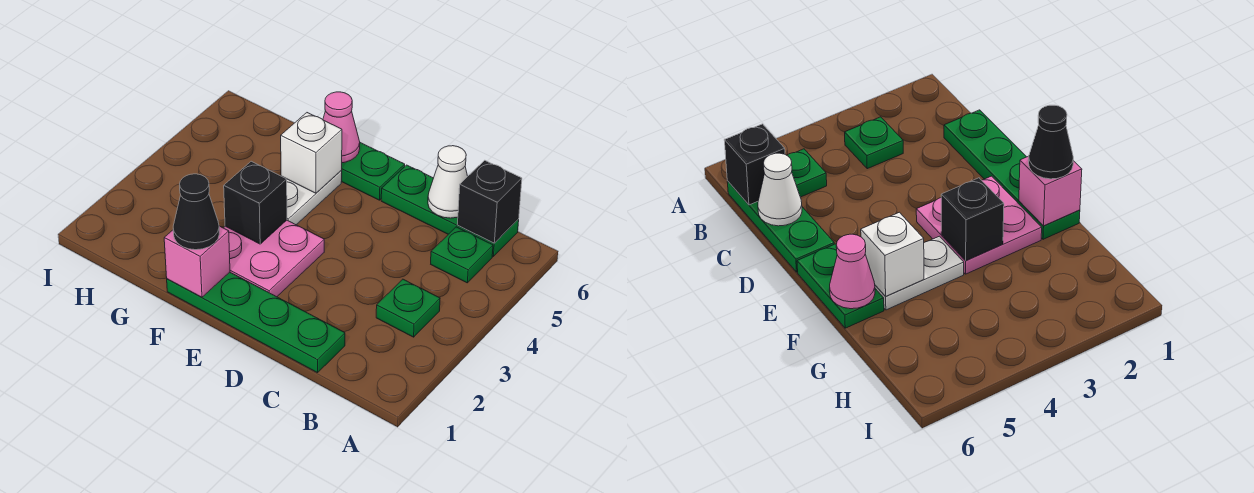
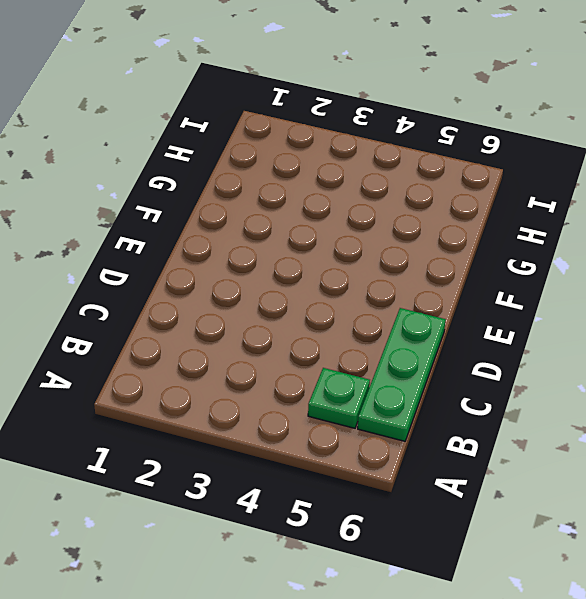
none -> green plate B3 level 1
none -> green plate C1:F1 level 1
none -> pink plate E2:F3 level 1

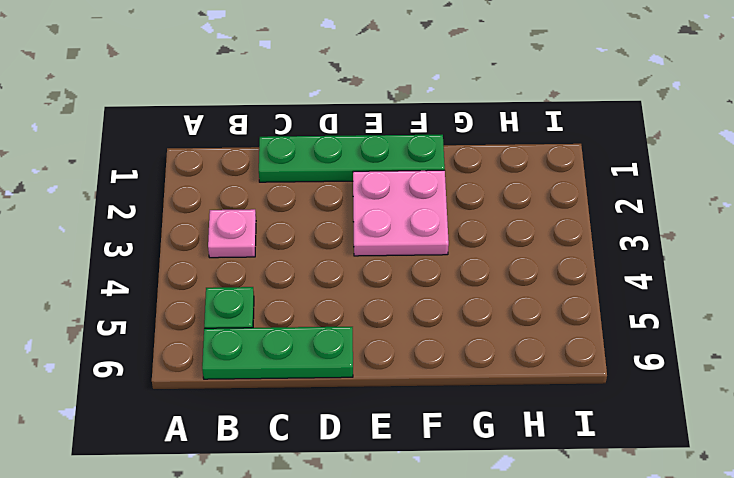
pink plate B3 level 1 -> green plate B3 level 1
none -> green plate E6:F6 level 1
none -> white plate F4:F5 level 1
none -> black brick B6 level 2

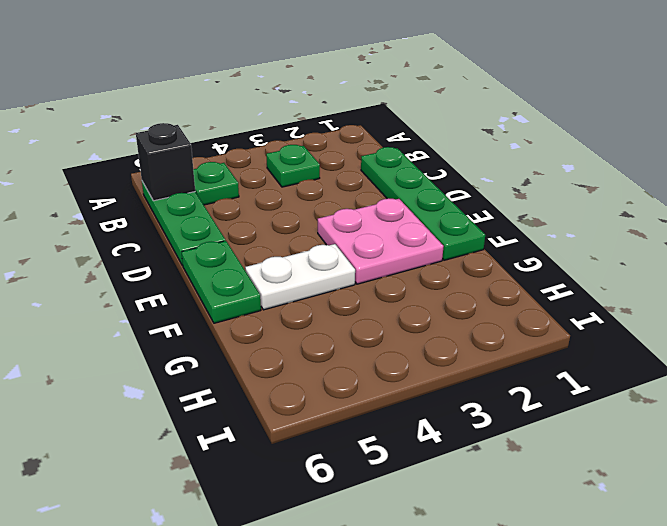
none -> white cone C6 level 2
none -> pink brick F1 level 2
none -> black brick F3 level 2

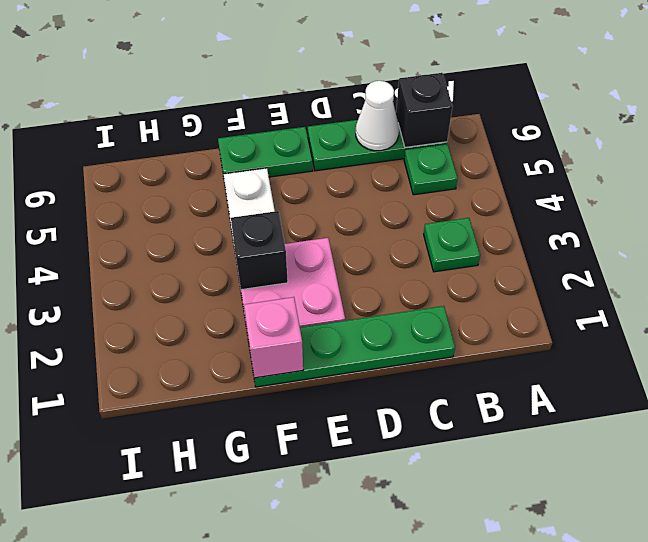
none -> white brick F5 level 2
none -> pink cone F6 level 2
none -> black cone F1 level 3

